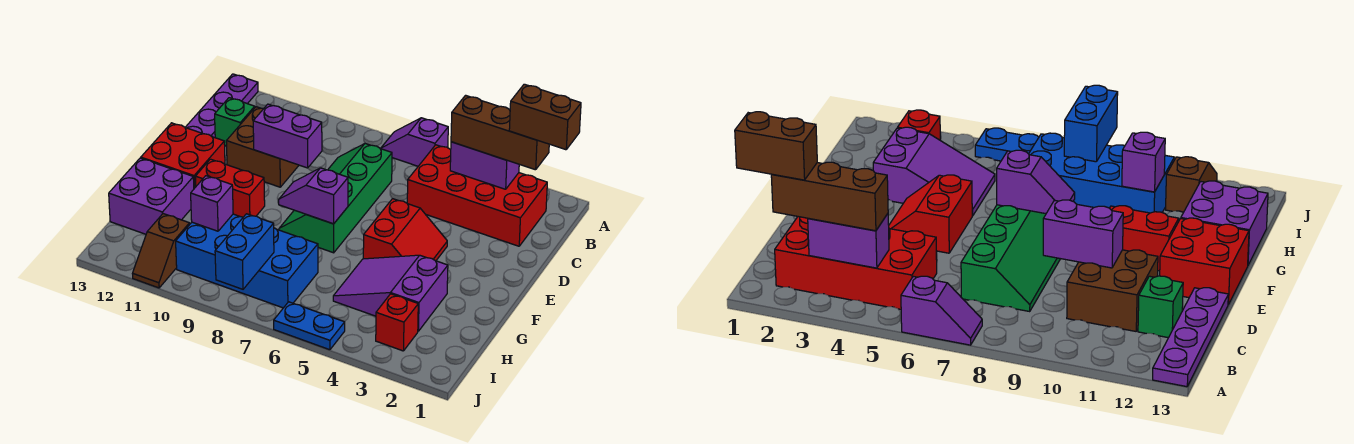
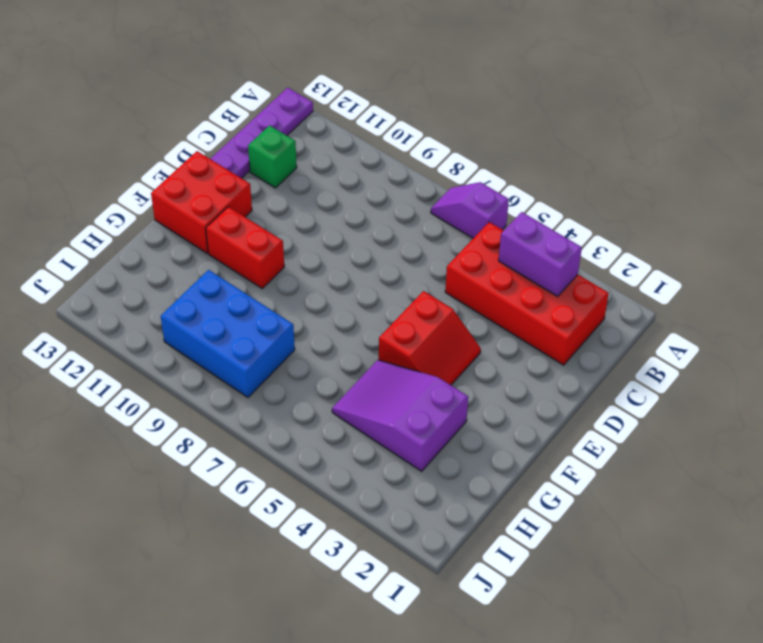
blue brick H8:I10 level 1 -> blue brick H7:I10 level 1
none -> green slope C7:F8 level 1 top 7
none -> brown brick C10:D11 level 1
none -> purple brick G12:H13 level 1

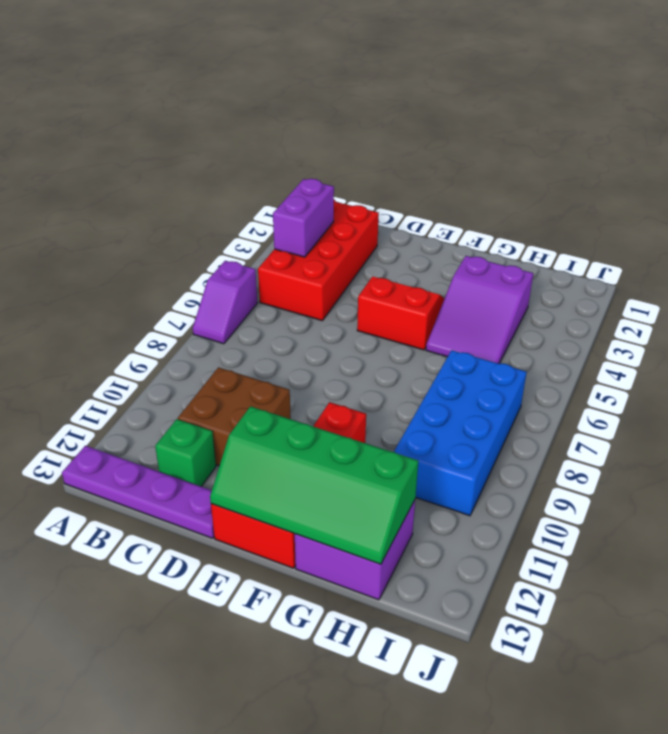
green slope E12:H13 level 2 top 12 -> green slope C7:F8 level 1 top 7
none -> red brick I3 level 1
none -> brown slope I11:J11 level 1 top I
none -> blue plate J5:J6 level 1

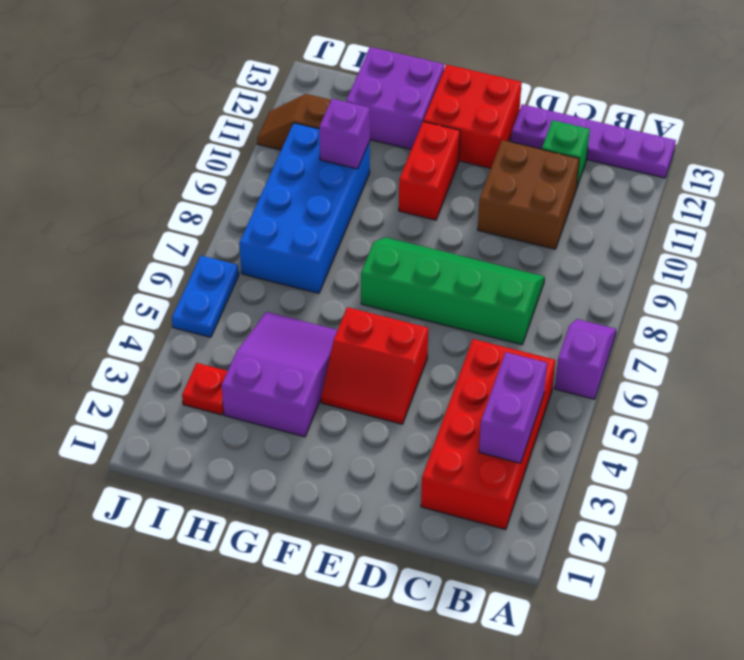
red plate I3 level 1 -> red brick I3 level 1
none -> purple brick D9:D10 level 2
none -> purple slope F7:F8 level 2 top 7
none -> blue brick I8:J8 level 2

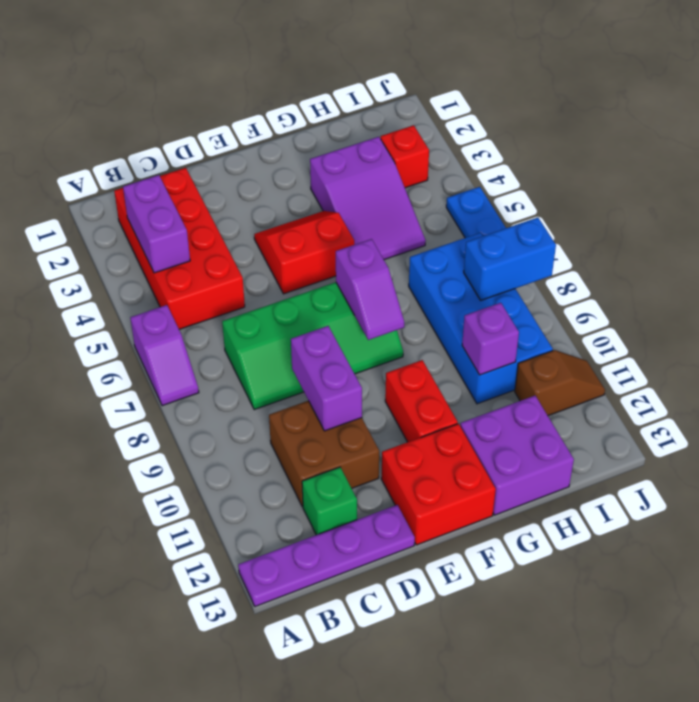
none -> brown brick B2:B4 level 3
none -> brown brick B1:B2 level 4

